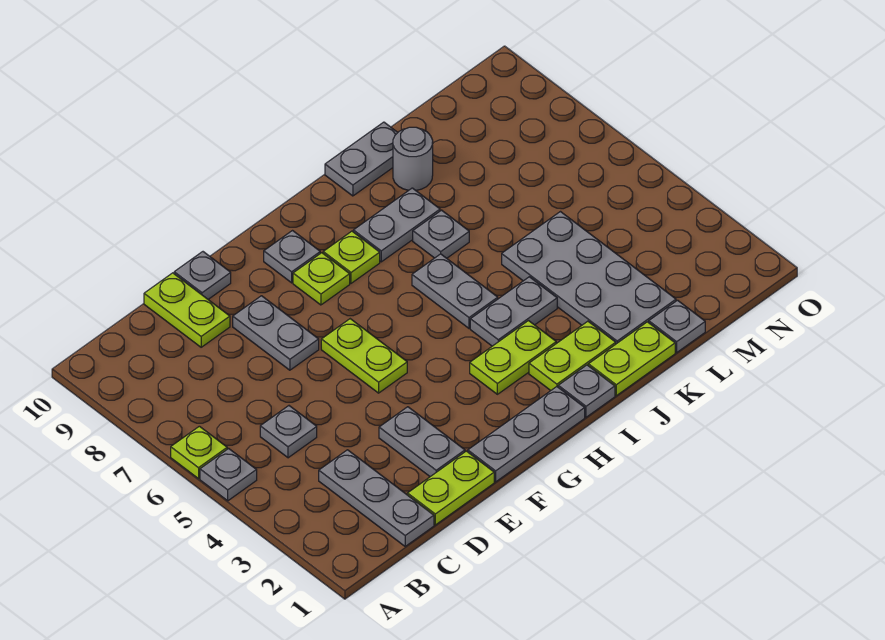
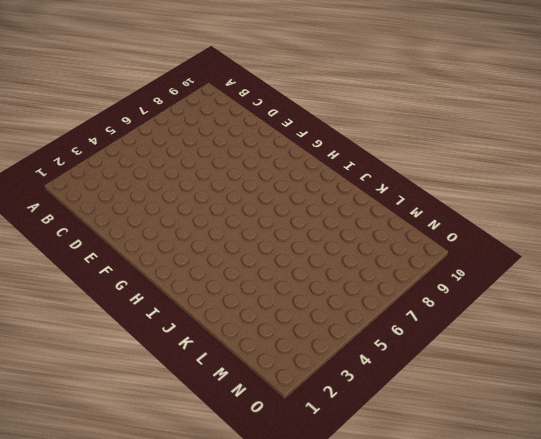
none -> grey plate A5 level 1
none -> lime plate A6 level 1
none -> grey plate C1:C3 level 1

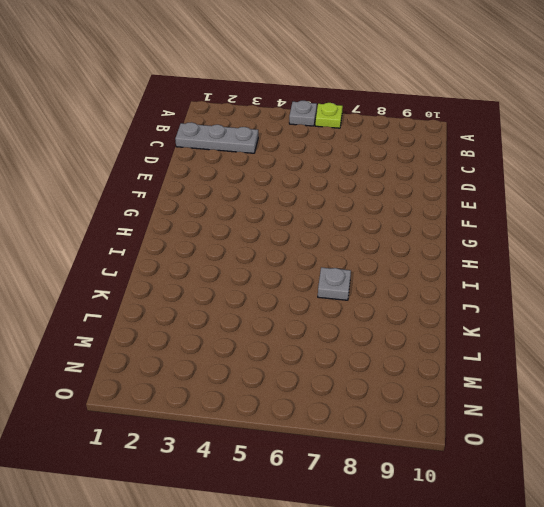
none -> grey plate C5 level 1
none -> lime plate D1:E1 level 1
none -> lime plate D9:D10 level 1

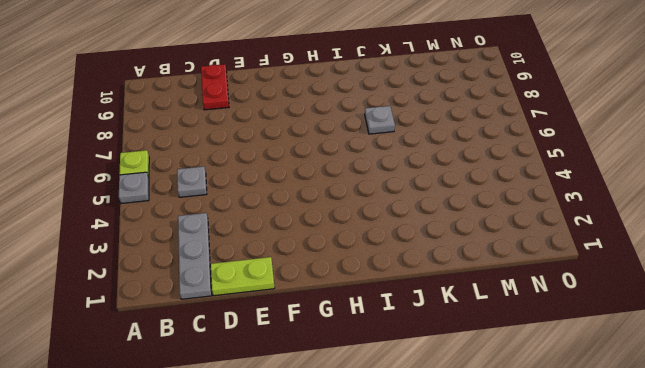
red plate D9:D10 level 1 -> lime plate D9:D10 level 1
none -> grey plate E2:E3 level 1
none -> grey plate E7:E8 level 1
none -> grey plate E10 level 1

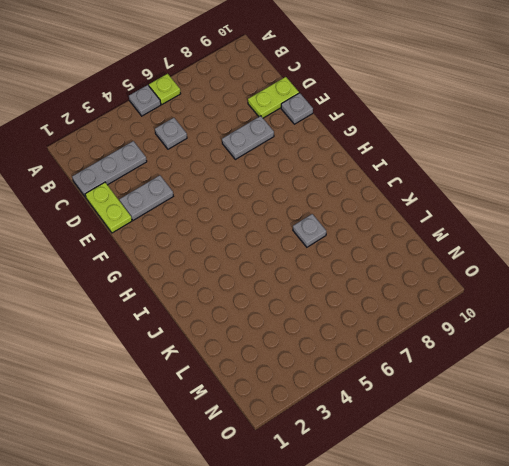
none -> grey plate F1:H1 level 1
none -> lime plate F5:F6 level 1
none -> lime plate G8 level 1

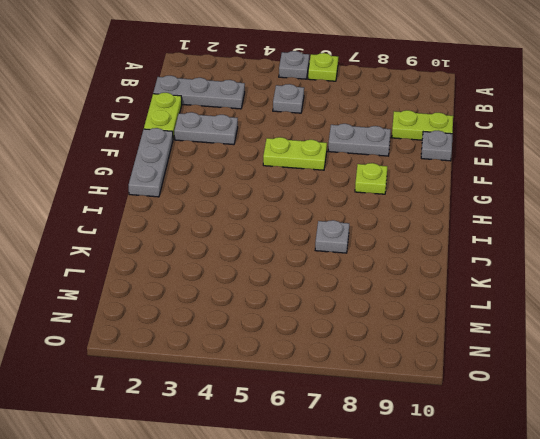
none -> grey plate G9 level 1
none -> lime plate H3:I3 level 1
none -> lime plate H8 level 1

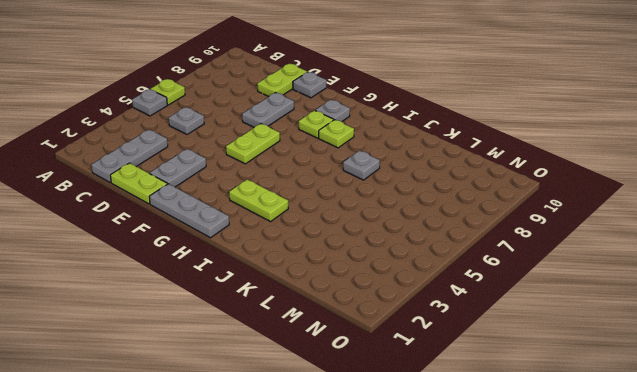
none -> grey plate I1 level 1
none -> lime plate I2:J2 level 1
none -> grey plate I4:J4 level 1

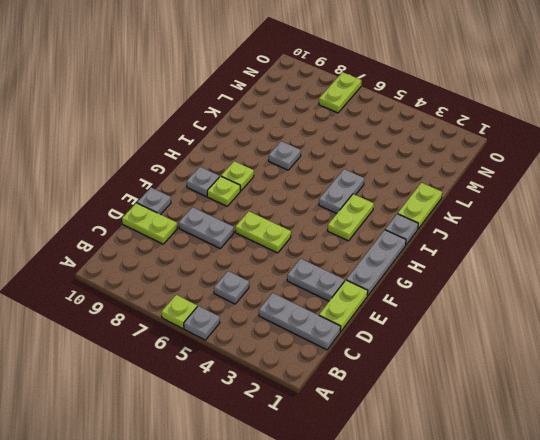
lime plate N7:O7 level 1 -> lime plate I2:J2 level 1
none -> grey plate I5:I6 level 1
none -> grey plate I8:J8 level 1
none -> grey plate J10:K10 level 1

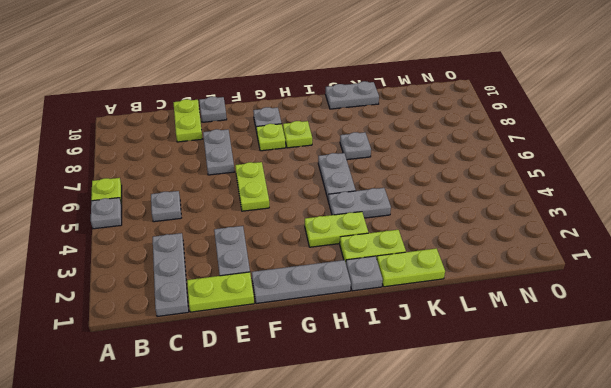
none -> grey plate I8:J8 level 1
none -> grey plate K2:L5 level 1
none -> grey round brick K9 level 1

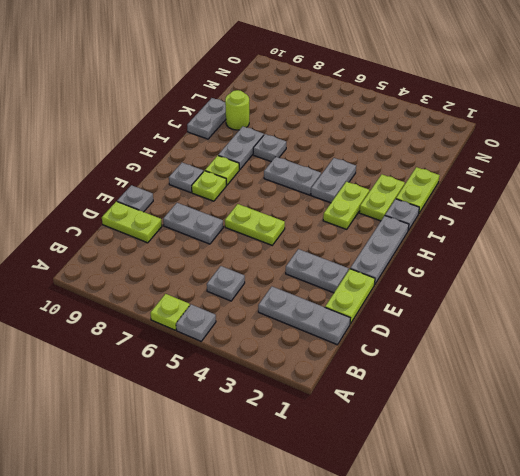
lime round brick K9 level 1 -> grey round brick K9 level 1
none -> grey plate K2:L5 level 1
none -> grey plate L1 level 1

